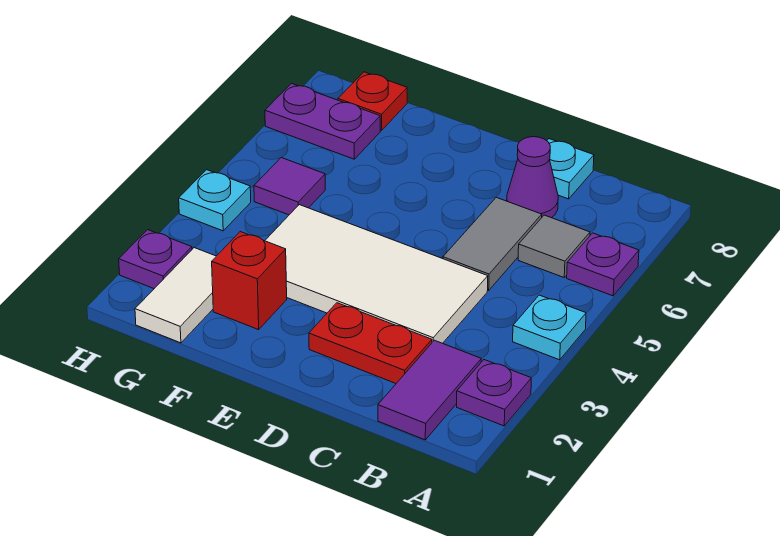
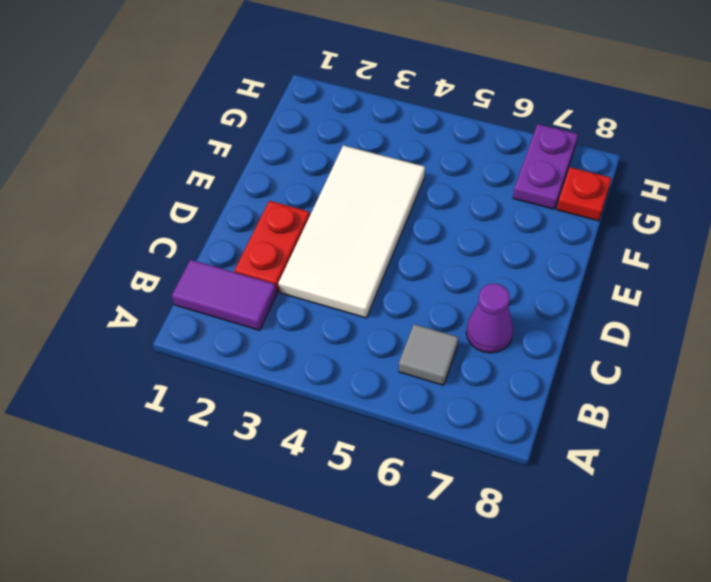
none -> purple plate A2 level 1
none -> cyan plate A4 level 1
none -> purple plate A6 level 1

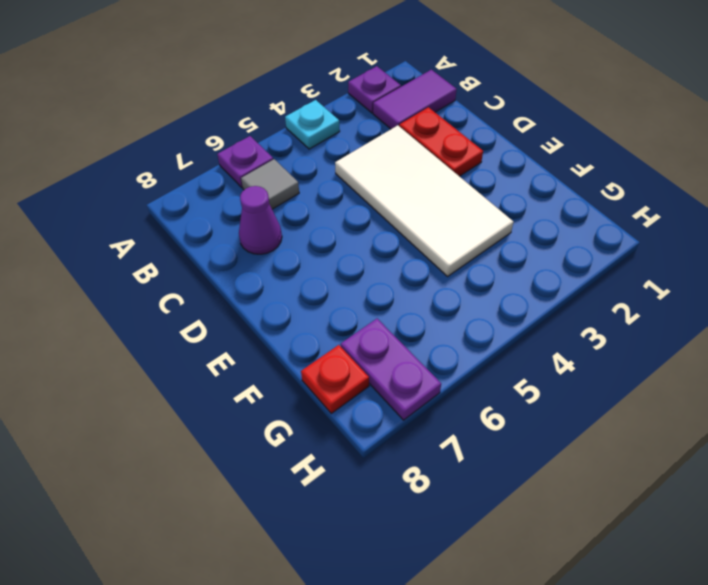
none -> grey tile C5:C6 level 1
none -> cyan plate C8 level 1
none -> red brick F2 level 1

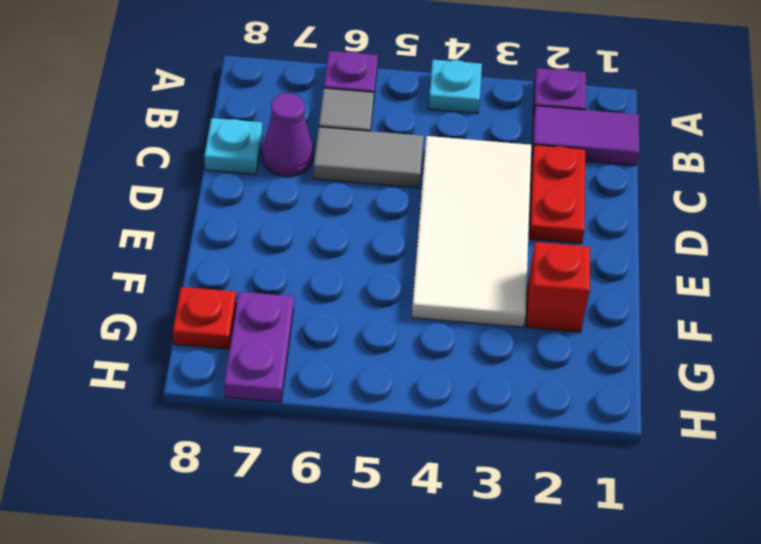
none -> white tile G1:G2 level 1
none -> purple tile G5 level 1
none -> purple plate H2 level 1

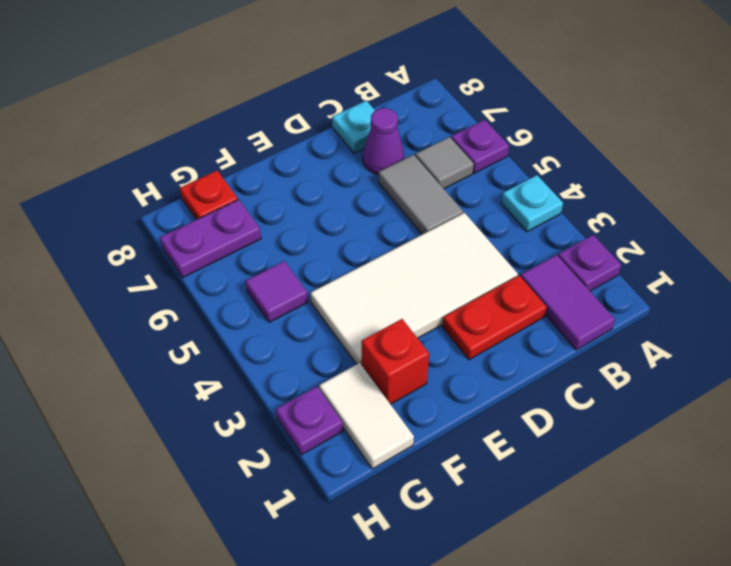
none -> cyan plate H4 level 1

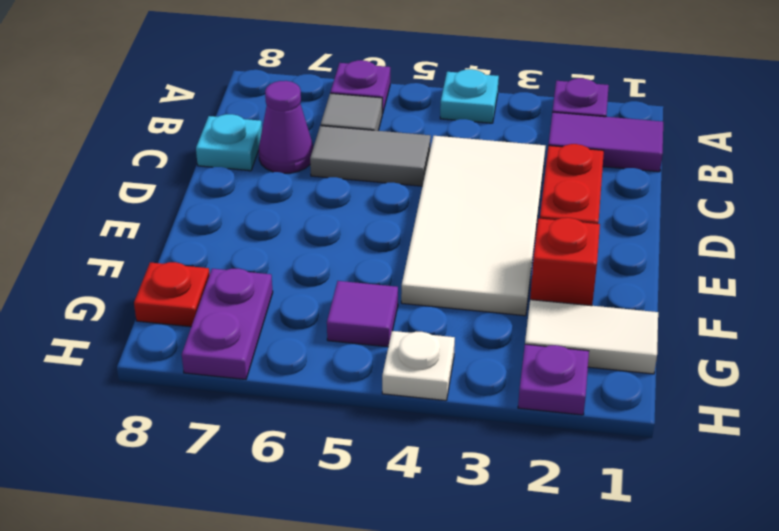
white plate H4 level 1 -> cyan plate H4 level 1

